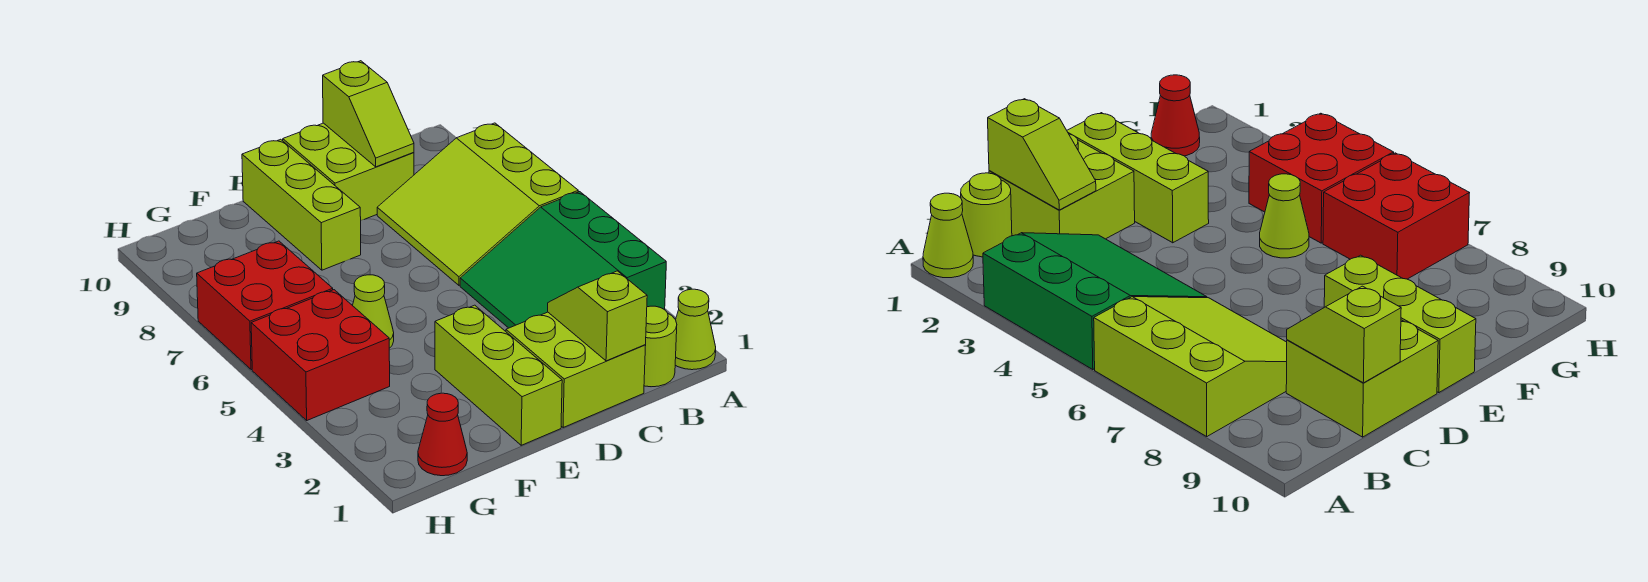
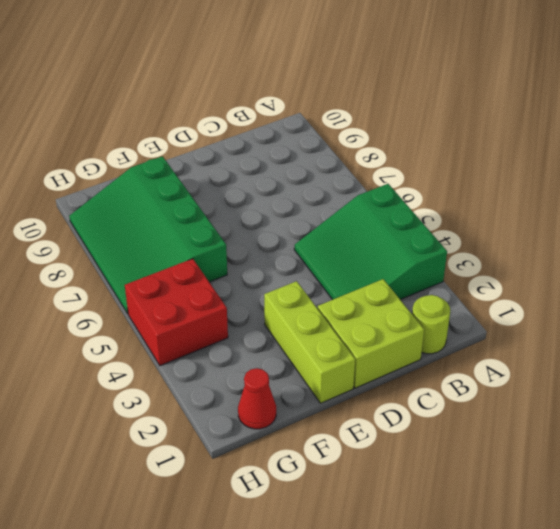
green slope F6:H9 level 1 top F -> red brick G6:H7 level 1
none -> lime cone A1 level 1
none -> lime slope A6:C8 level 1 top A
none -> lime brick C9:D10 level 1

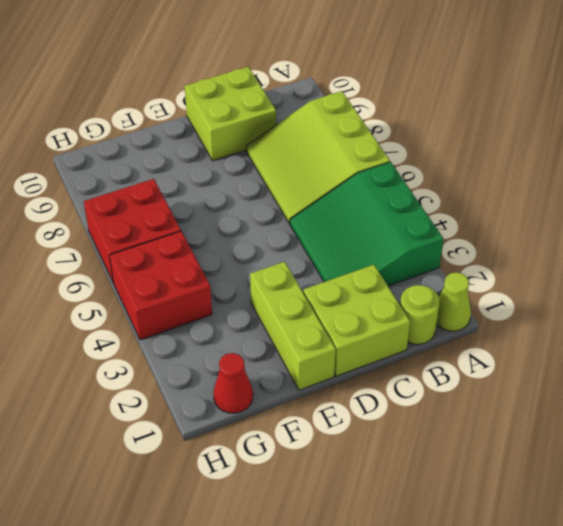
none -> lime brick E8:E10 level 1
none -> lime cone F5 level 1
none -> lime slope C1:C2 level 2 top 1

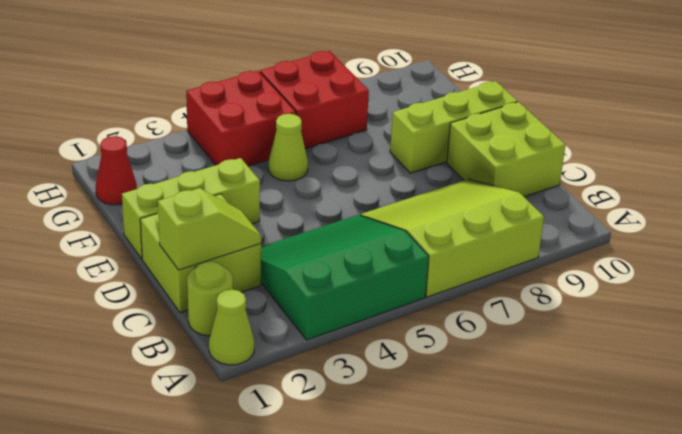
none -> lime slope C9:C10 level 2 top 10

